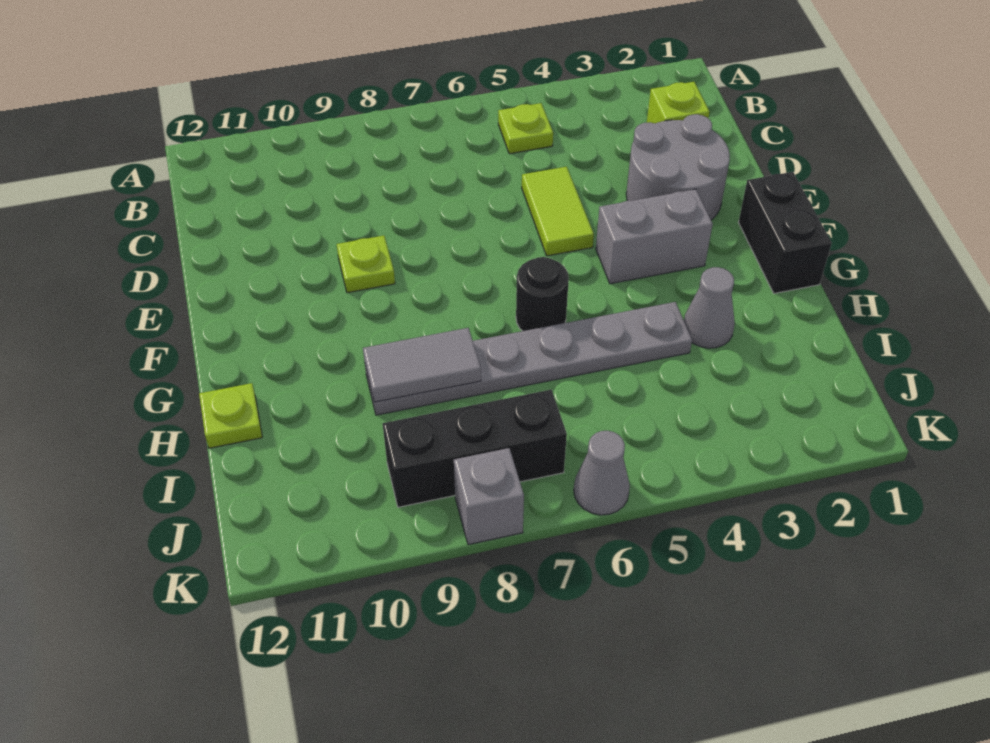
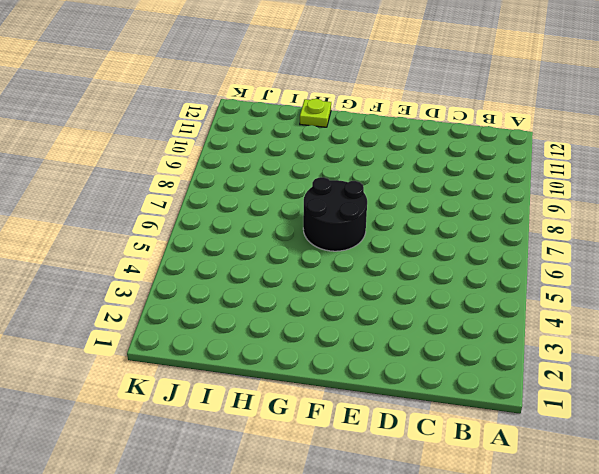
black round brick F6:G7 level 1 -> black round brick G6 level 1
none -> lime plate B5 level 1
none -> lime brick C2 level 1
none -> grey round brick D2:E3 level 1

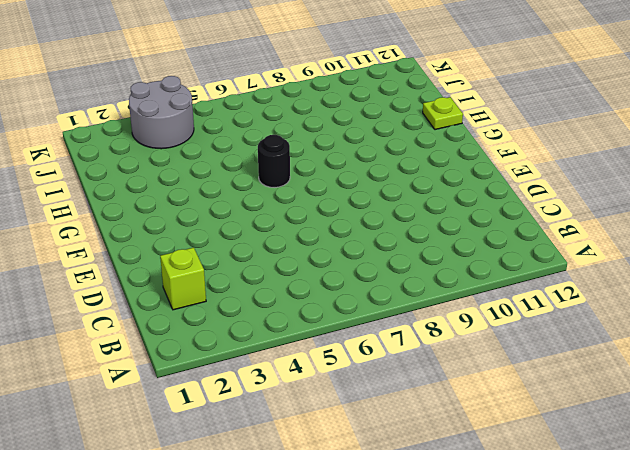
grey round brick J3:K4 level 1 -> grey round brick D2:E3 level 1
none -> lime plate B5 level 1
none -> lime tile D5:E5 level 1
none -> lime plate E9 level 1

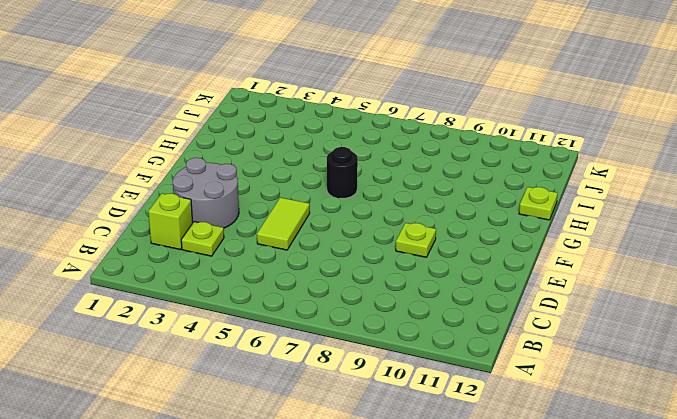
lime plate C3 level 1 -> lime plate B5 level 1
none -> black brick F1:G1 level 1
none -> grey brick F3:F4 level 1
none -> grey cone H3 level 1

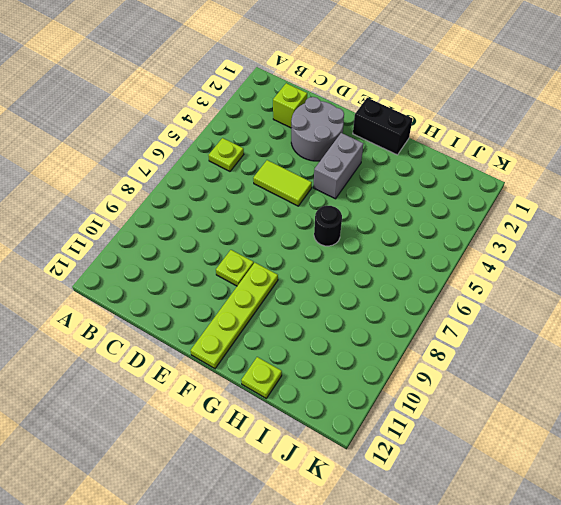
lime plate F9:F12 level 1 -> none
none -> grey cone H3 level 1
none -> grey plate H4:H9 level 1
none -> black brick J7:J9 level 1

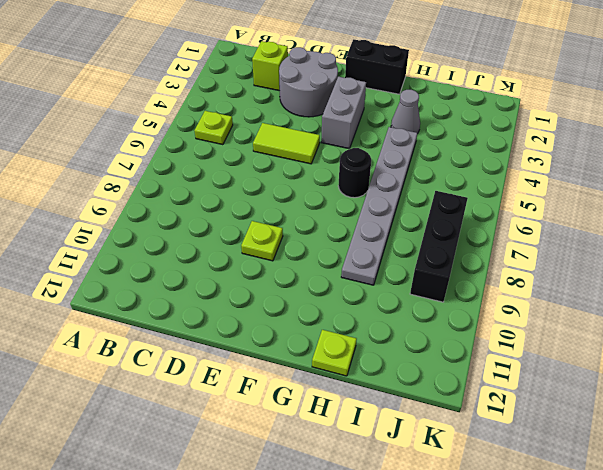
none -> grey cone K6 level 1
none -> grey brick K8 level 1
none -> grey tile H8:H9 level 2

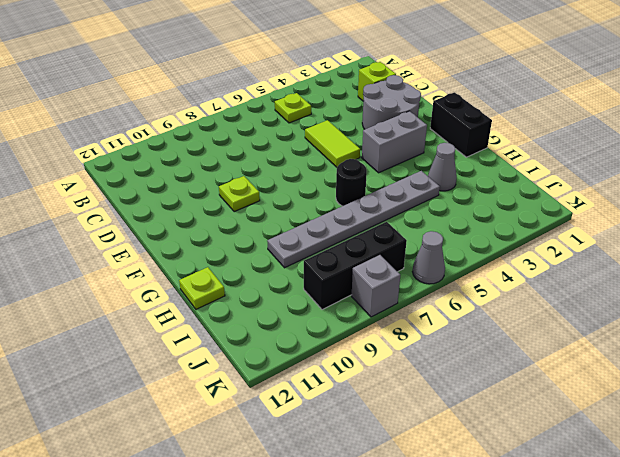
none -> grey tile H8:H9 level 2

